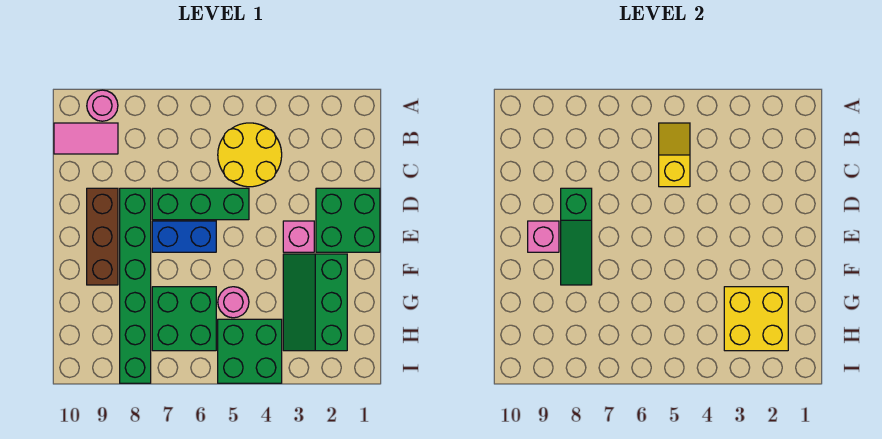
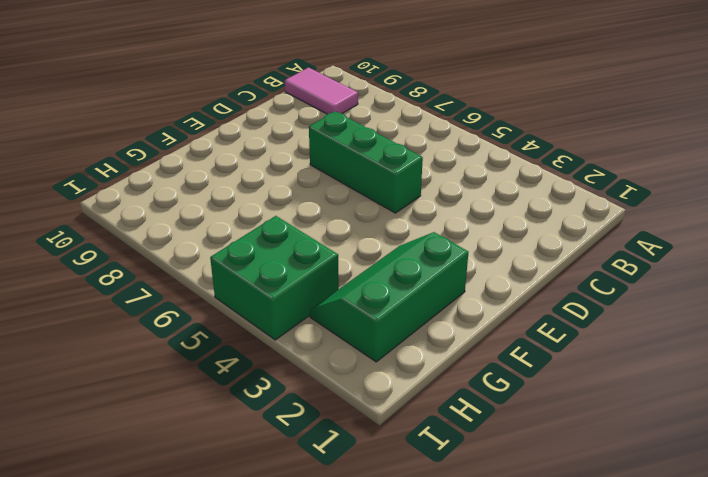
none -> pink round brick A9 level 1
none -> yellow round brick B4:C5 level 1
none -> green brick D1:E2 level 1

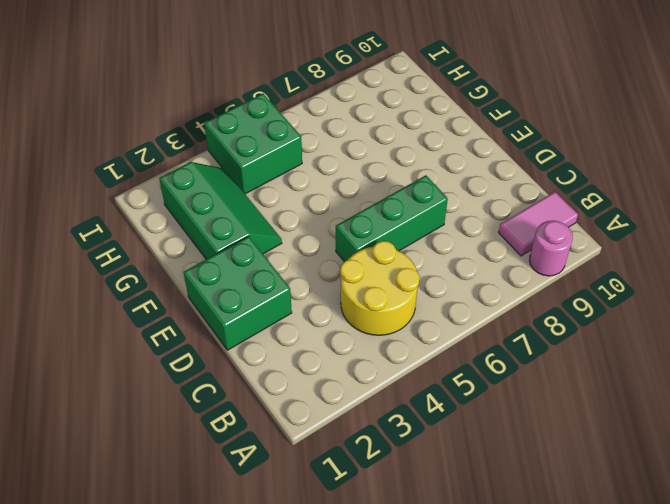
none -> green brick D8:I8 level 1
none -> brown brick D9:F9 level 1
none -> pink brick E3 level 1

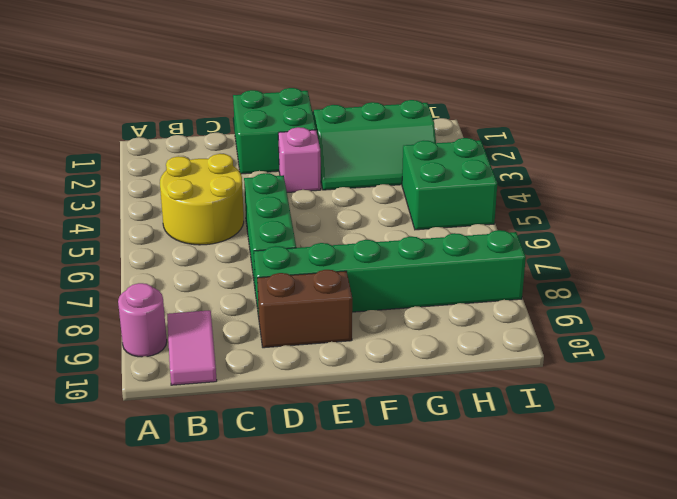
brown brick D9:E9 level 1 -> brown brick D9:F9 level 1
none -> blue brick E6:E7 level 1
none -> pink round brick G5 level 1
none -> green brick G6:H7 level 1

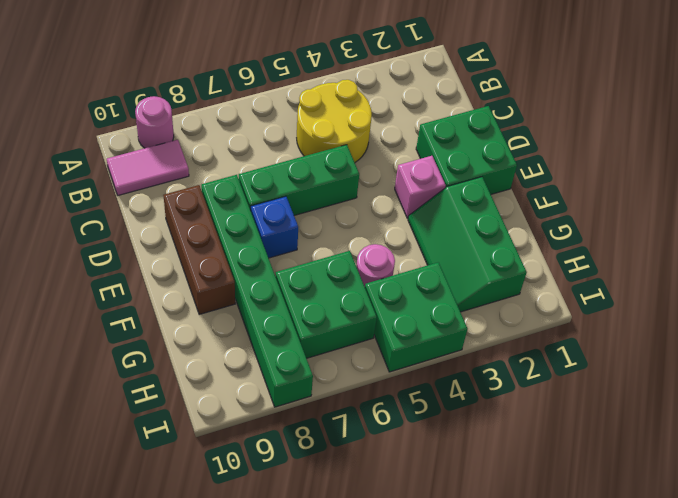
blue brick E7 level 1 -> blue brick E6:E7 level 1
none -> yellow slope B5:C5 level 2 top C
none -> green slope D8:F8 level 2 top D
none -> pink brick E9 level 2

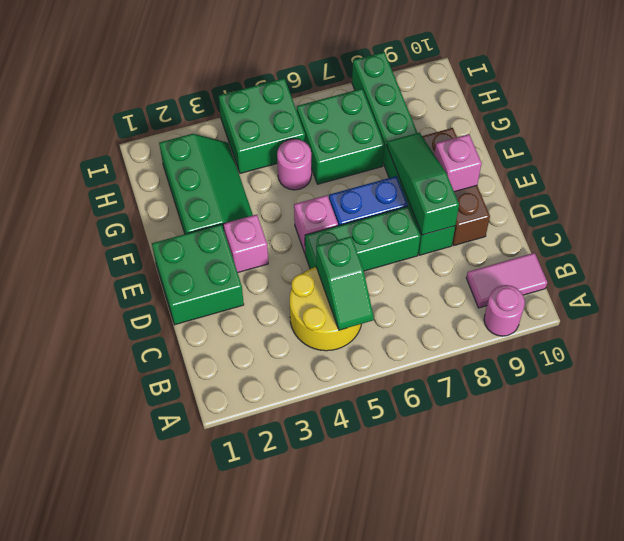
green slope B5:C5 level 2 top C -> yellow slope B5:C5 level 2 top C
pink brick E5 level 1 -> none
none -> yellow brick G2:H3 level 2

